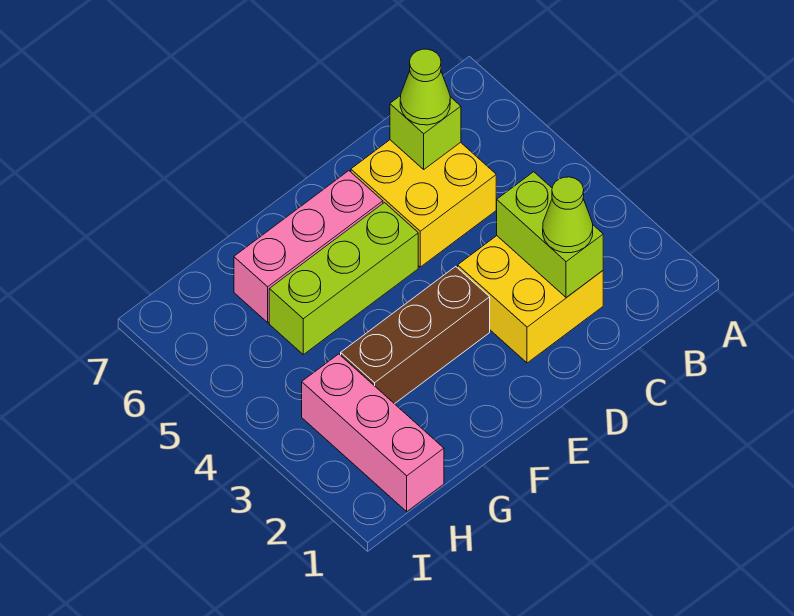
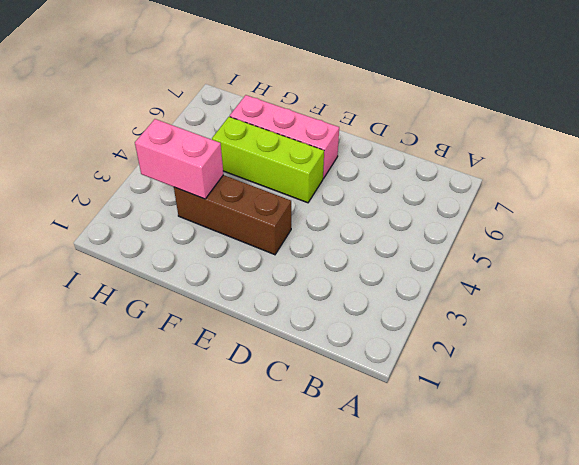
pink brick G3:H3 level 2 -> none
none -> yellow brick C2:D3 level 1
none -> yellow brick C5:D6 level 1

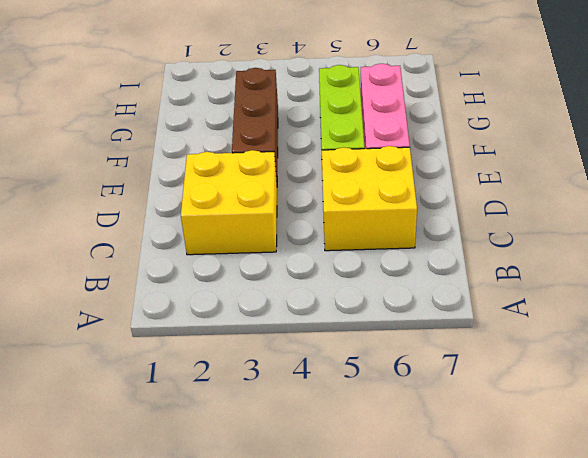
none -> pink brick H1:H3 level 1
none -> lime brick C2:C3 level 2

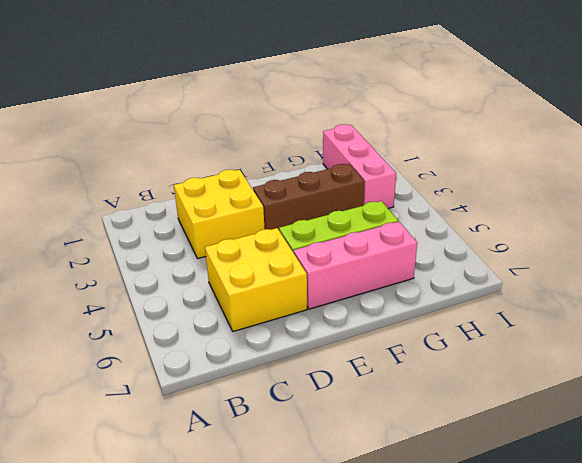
none -> lime brick C2:C3 level 2
none -> lime brick C6 level 2

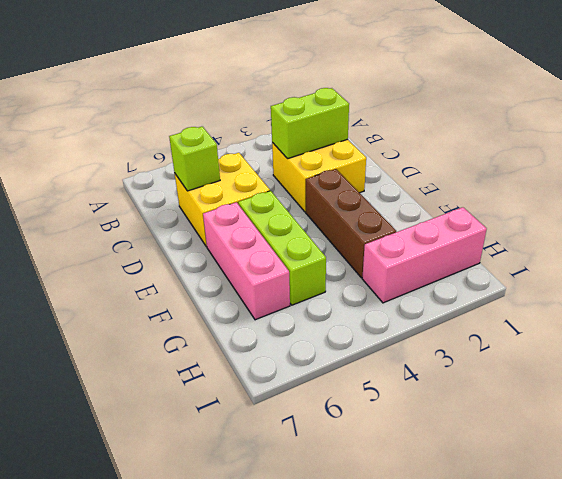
none -> lime cone C2 level 3
none -> lime cone C6 level 3

